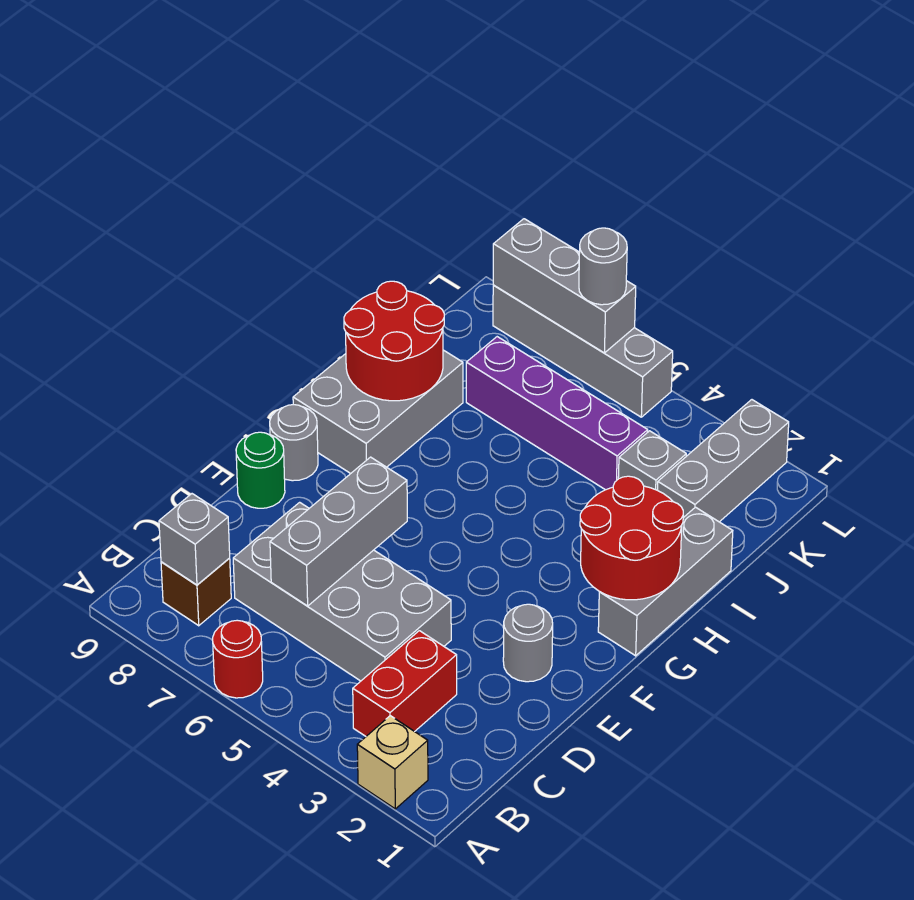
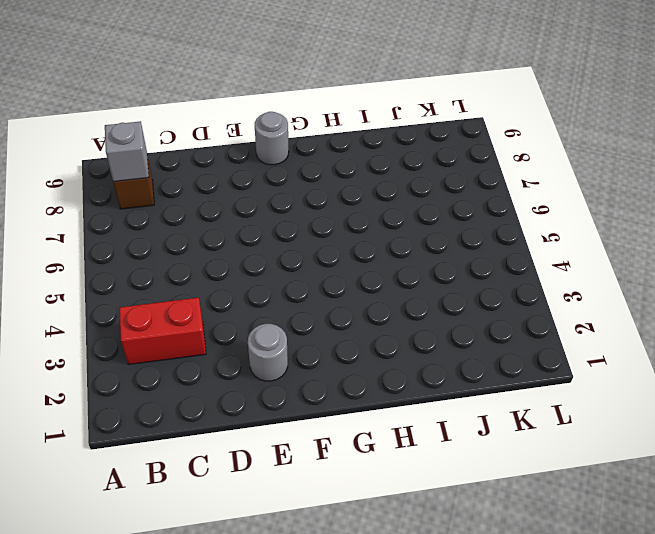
none -> tan brick A2 level 1
none -> red round brick A6 level 1
none -> grey brick C4:D7 level 1

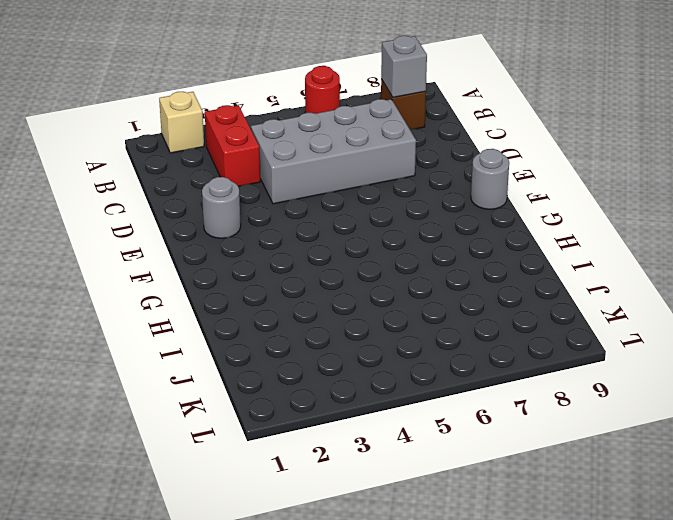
none -> green round brick E9 level 1
none -> grey brick G1:I1 level 1
none -> grey brick G8:I9 level 1

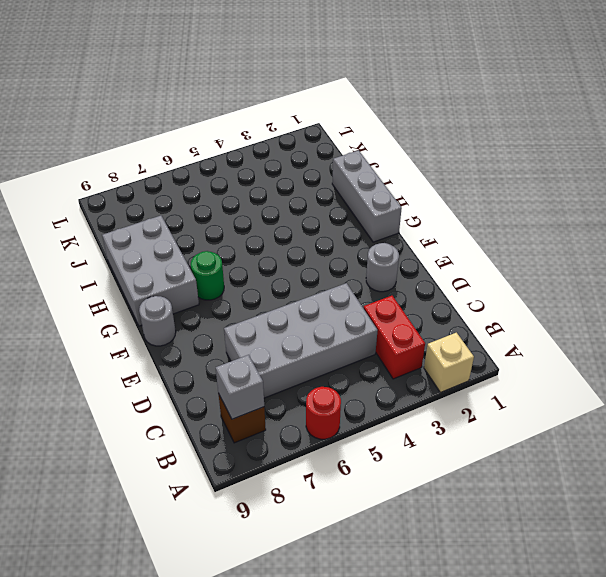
green round brick G7 level 1 -> green round brick E9 level 1
none -> grey brick J2:L2 level 1
none -> grey brick J3 level 1
none -> purple brick J4:J7 level 1

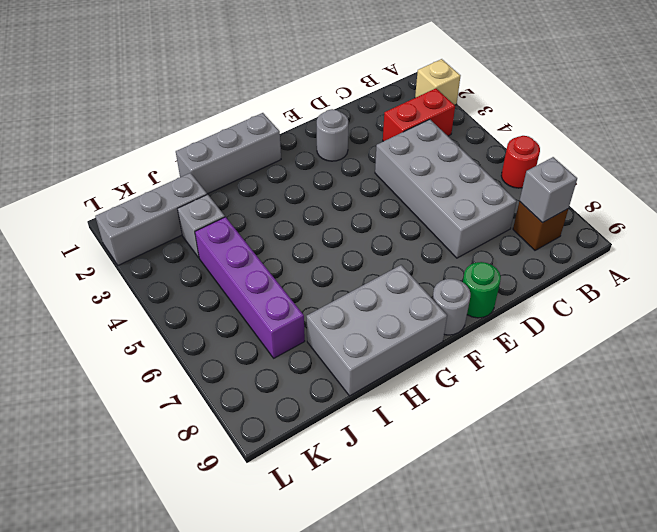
none -> grey brick L5:L8 level 1
none -> grey brick C6:E6 level 2
none -> red round brick G1:H2 level 2

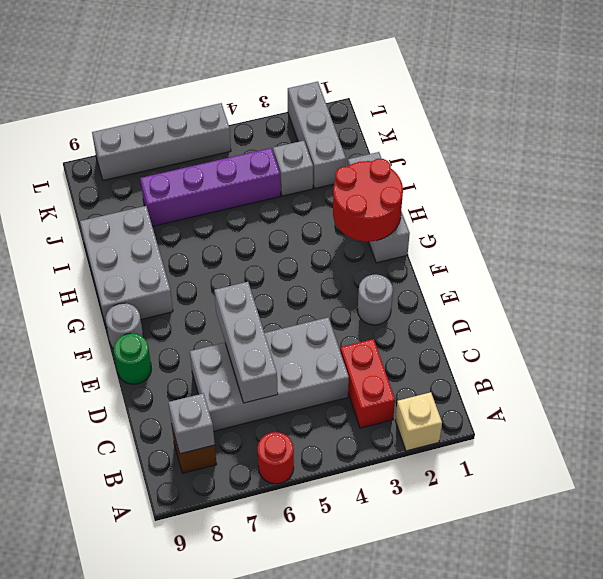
none -> red round brick H8:I9 level 2
none -> grey brick L6:L8 level 2
none -> grey round brick L6 level 3

